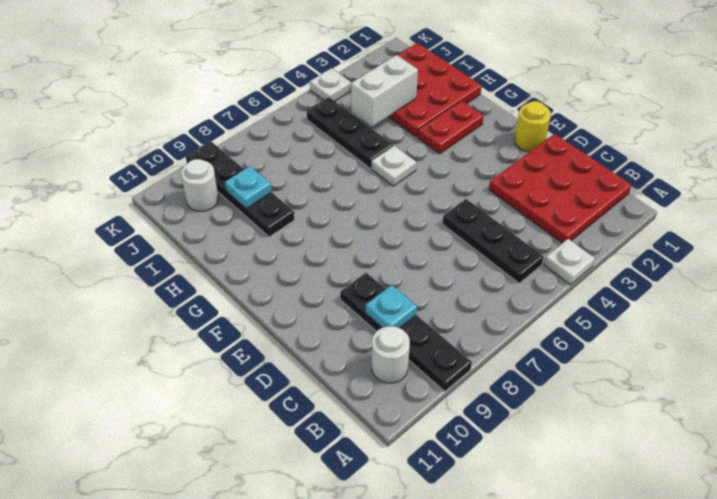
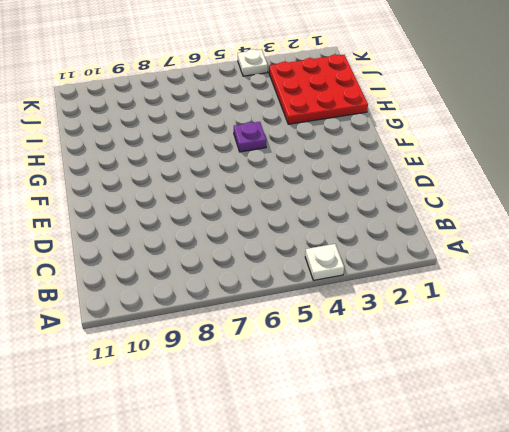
purple plate G5 level 1 -> white plate G5 level 1
none -> black plate A9:D9 level 1
none -> red plate B1:D3 level 1
none -> black plate B5:D5 level 1

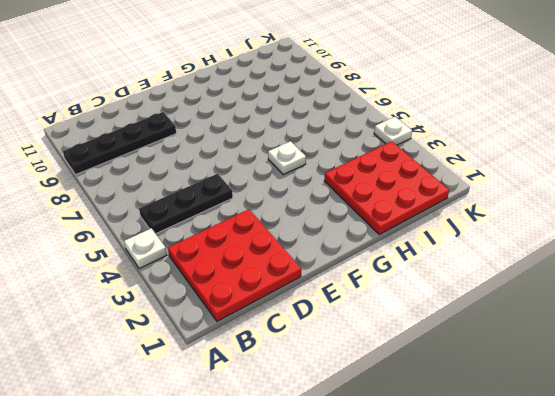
none -> white round brick B10 level 1
none -> yellow round brick E1 level 1
none -> red plate G2:G3 level 1

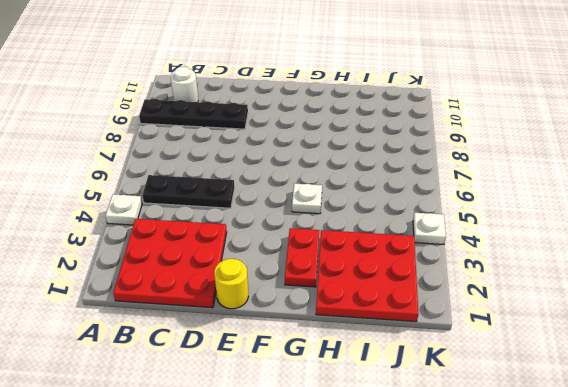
none -> black plate H5:J5 level 1
none -> black plate H9:K9 level 1
none -> white round brick J10 level 1

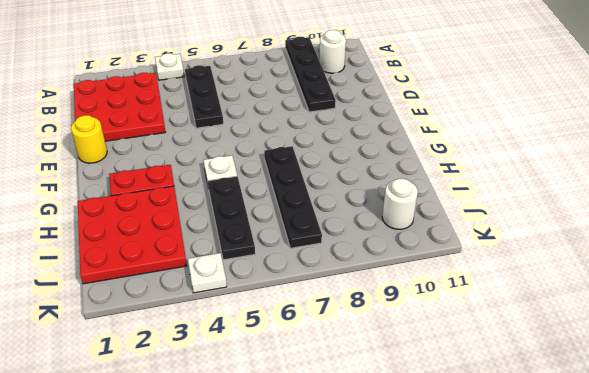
black plate G7:J7 level 1 -> black plate H9:K9 level 1
none -> cyan plate C9 level 2
none -> white brick I3:I4 level 2
none -> cyan plate I9 level 2

